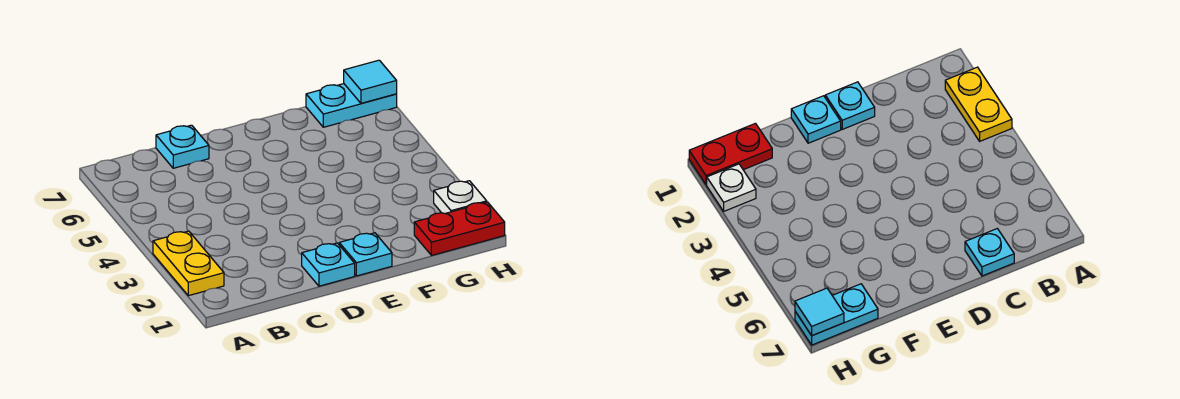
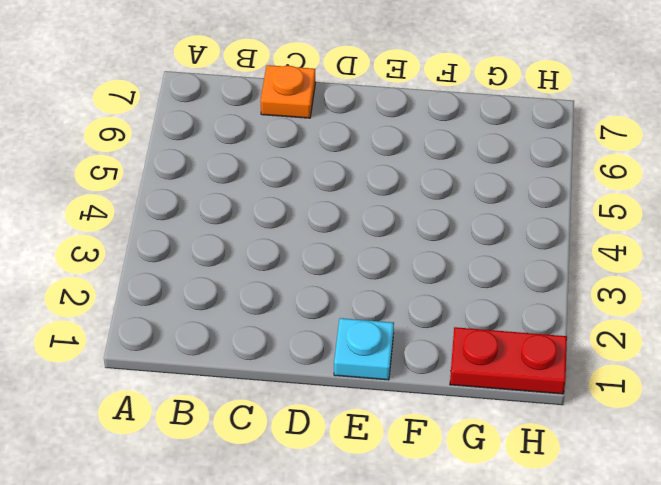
orange plate C7 level 1 -> cyan plate C7 level 1
none -> yellow plate A2:A3 level 1
none -> cyan plate D1 level 1

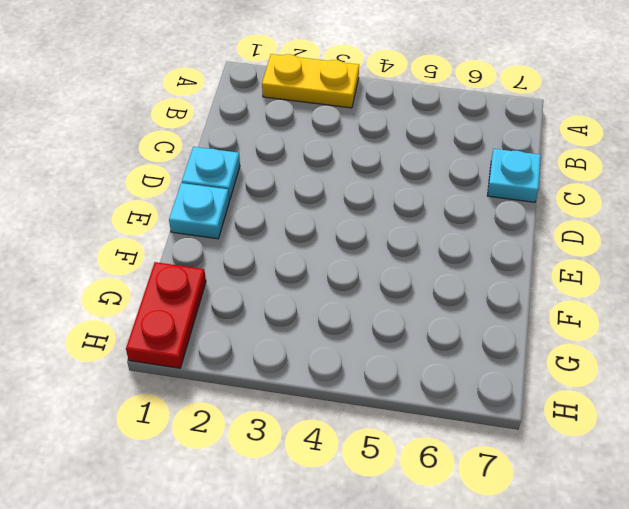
none -> cyan plate G7:H7 level 1
none -> white plate H2 level 1

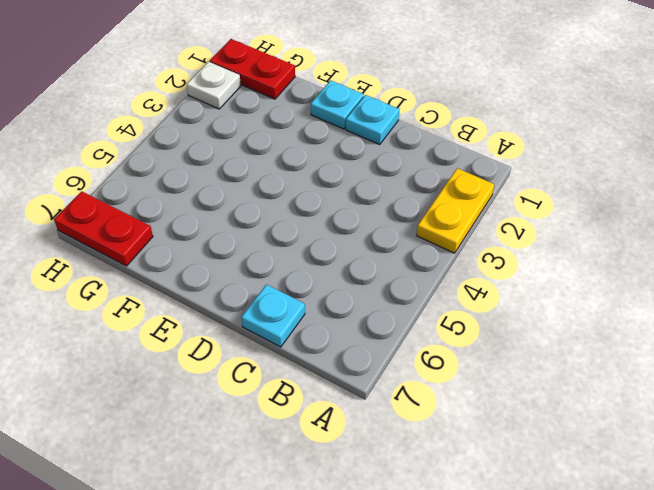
red plate G7:H7 level 1 -> cyan plate G7:H7 level 1
none -> cyan tile H7 level 2

